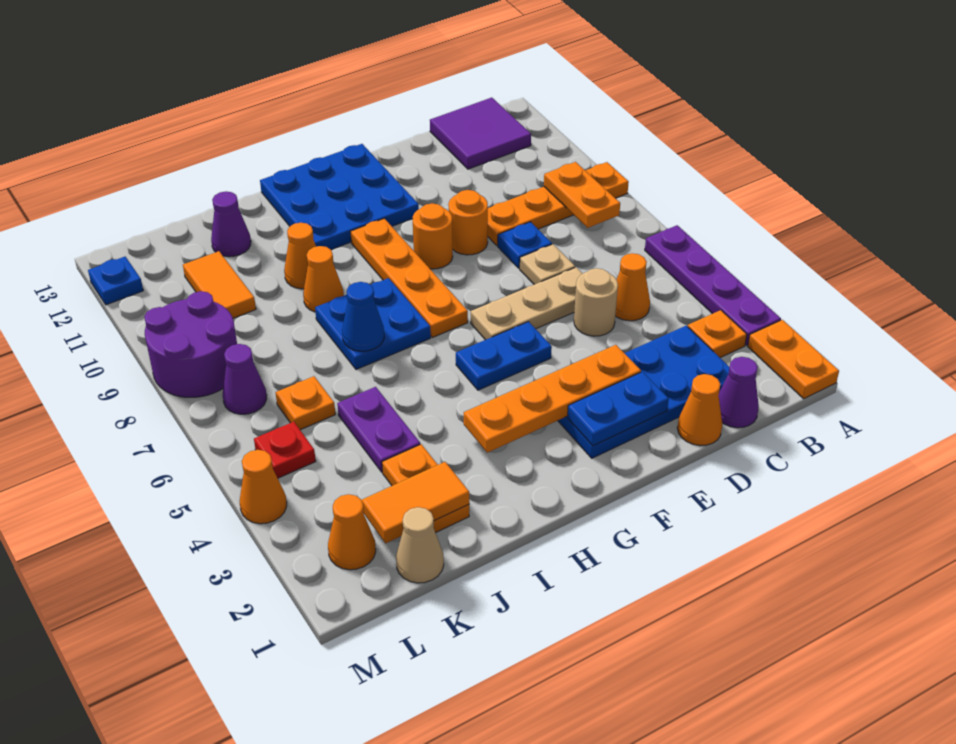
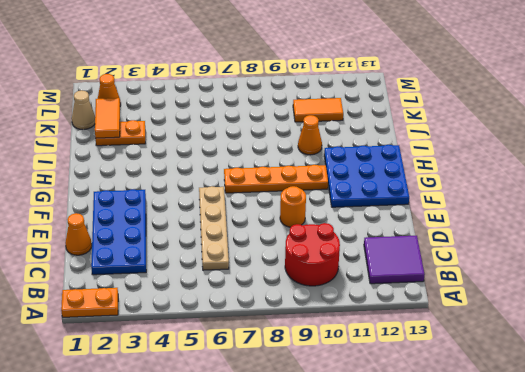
red round brick B9:C10 level 1 -> orange plate A9:D9 level 1
tan plate C6:F6 level 1 -> tan plate D6:F6 level 1
none -> purple plate A3:A6 level 1
none -> orange plate B3 level 1
none -> purple cone C1 level 1
none -> orange cone C5 level 1

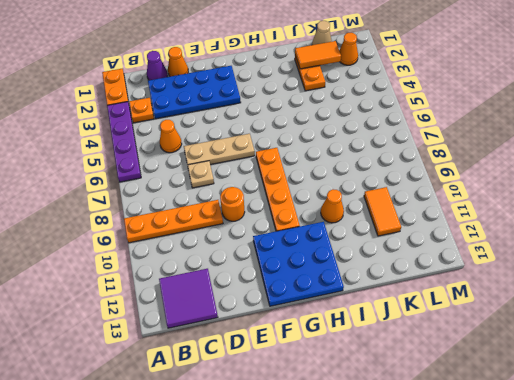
none -> tan round brick D5 level 1
none -> blue plate D8 level 1
none -> blue plate F5:G5 level 1
none -> orange round brick F9 level 1

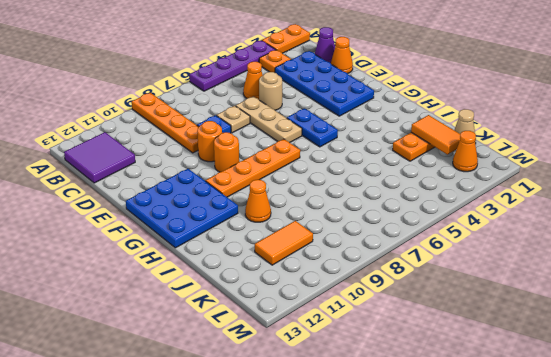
none -> blue plate H7:I8 level 1
none -> orange cone I9 level 1
none -> purple plate J4:J5 level 1
none -> purple cone J12 level 1

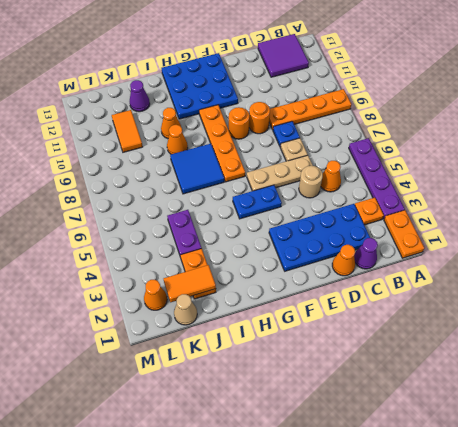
blue tile H7:I8 level 1 -> blue plate H7:I8 level 1
none -> orange plate K6 level 1
none -> red plate L5 level 1
none -> purple cone L7 level 1
none -> purple round brick L8:M9 level 1

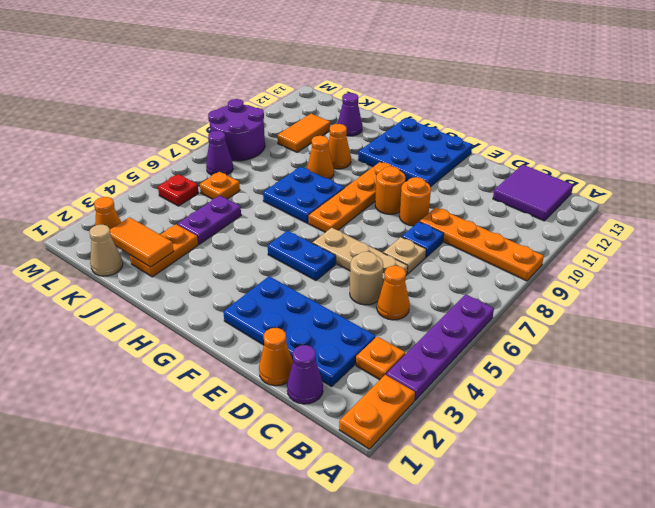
none -> orange cone M4 level 1
none -> blue plate M12 level 1
none -> orange plate B8:B9 level 2
none -> blue plate E2:F2 level 2

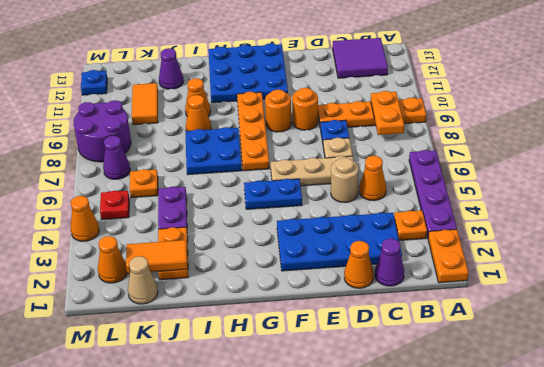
none -> blue plate E2:F2 level 2
none -> orange plate E3:H3 level 2
none -> blue cone I7 level 2

